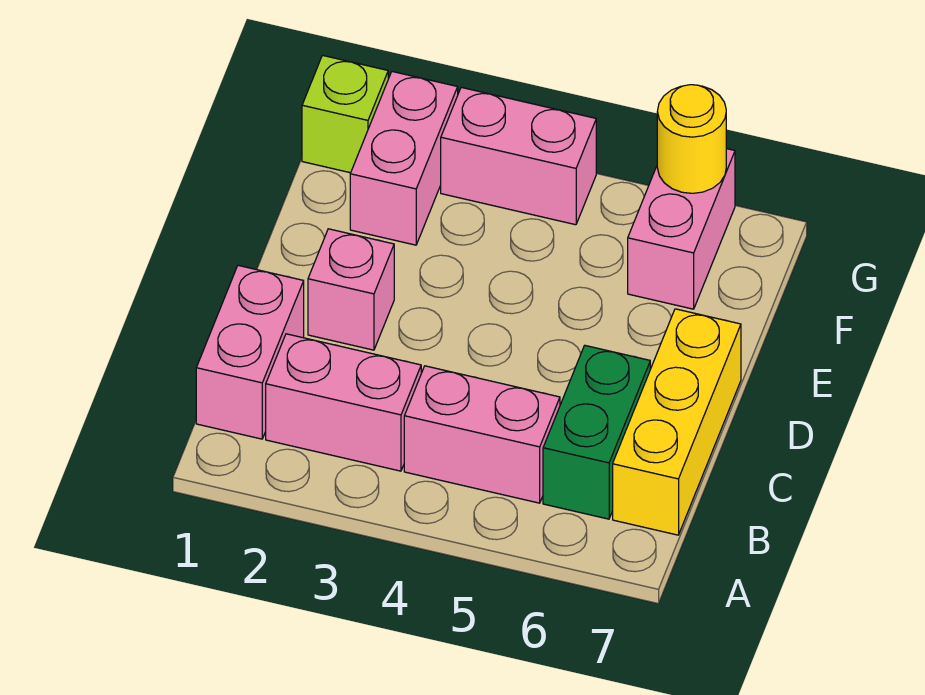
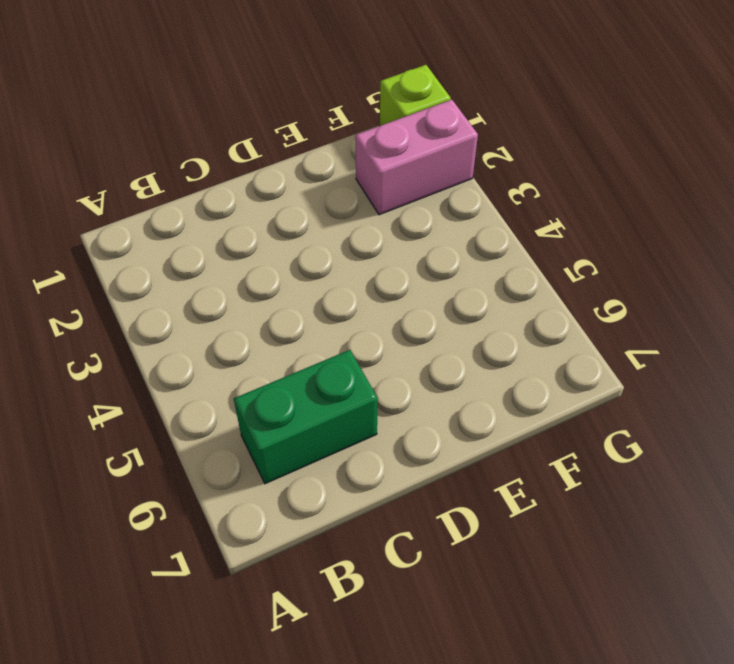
none -> pink brick B1:C1 level 1
none -> pink brick B2:B3 level 1

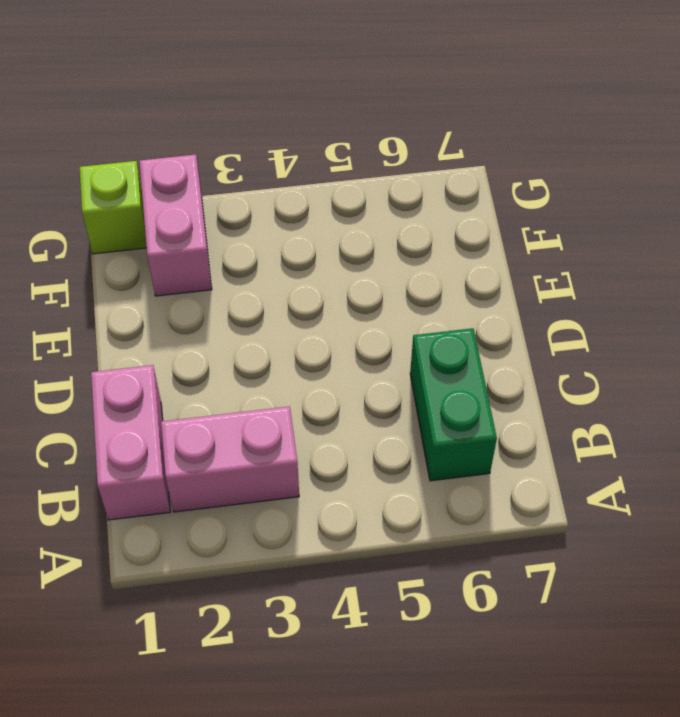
none -> pink brick B4:B5 level 1
none -> yellow brick B7:D7 level 1

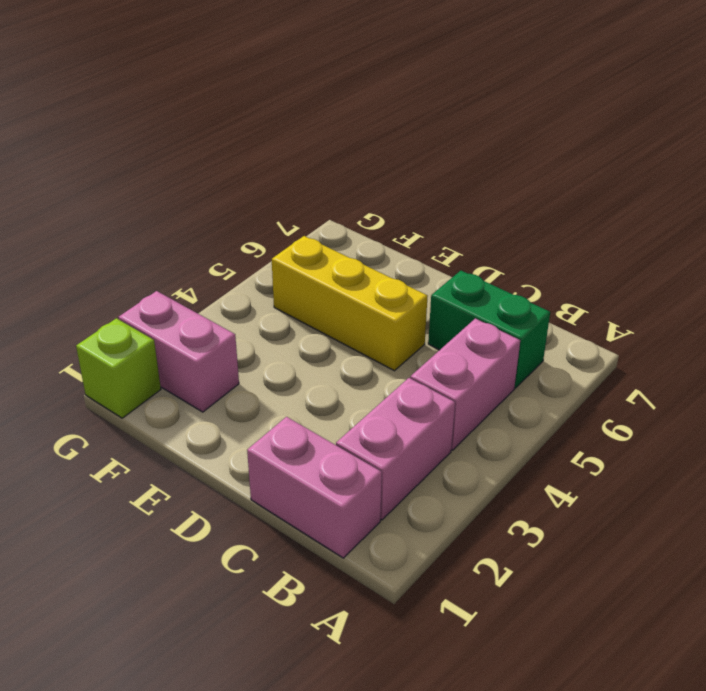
yellow brick D5:F5 level 1 -> yellow brick B7:D7 level 1
none -> pink brick D2 level 1
none -> pink brick F6:G6 level 1

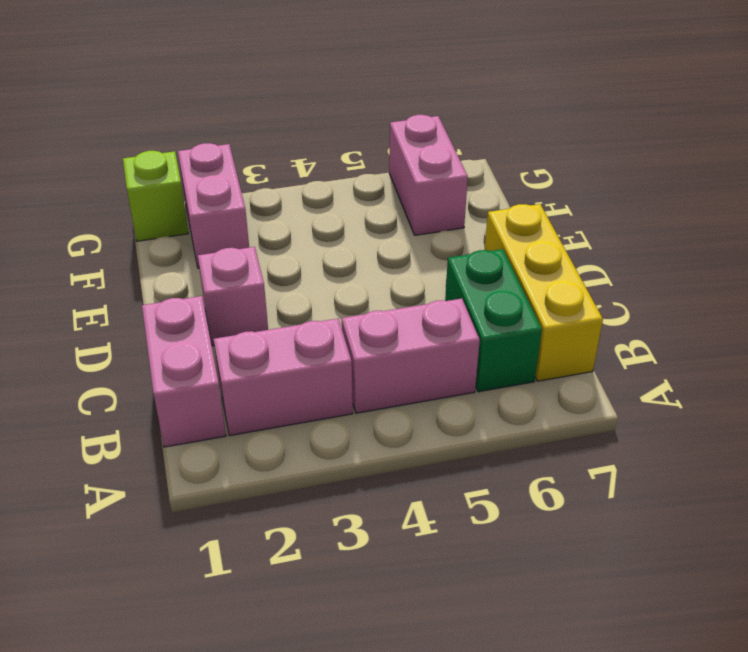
none -> pink brick G3:G4 level 1
none -> yellow round brick G6 level 2

